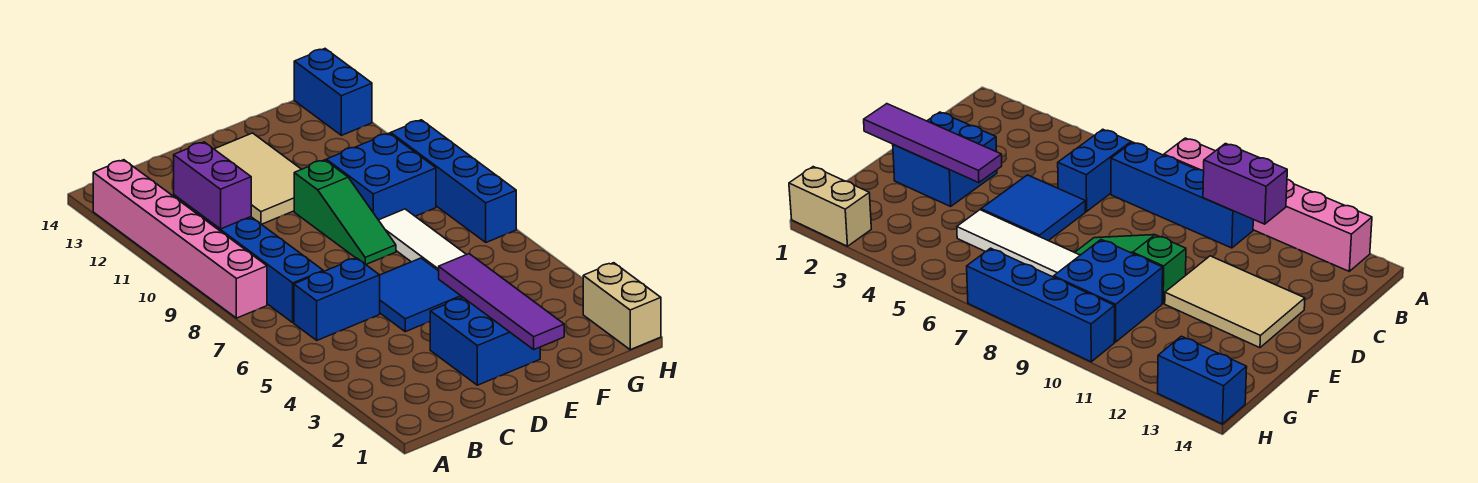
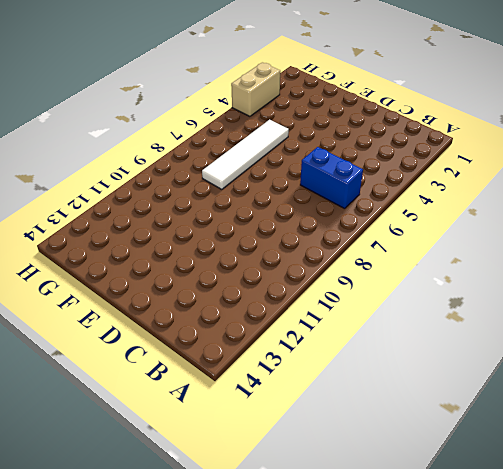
tan brick H3:H4 level 1 -> tan brick H1:H2 level 1
none -> pink brick A8:A13 level 1
none -> blue brick B7:B10 level 1
none -> blue brick D2:E3 level 1

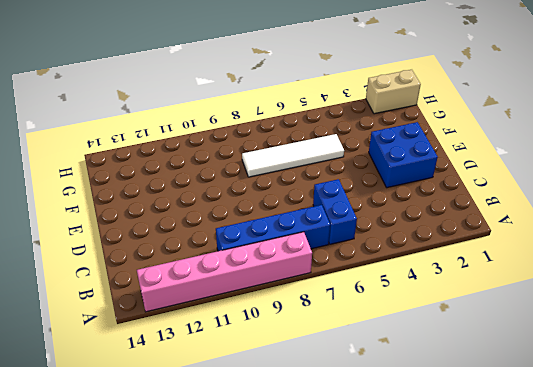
none -> blue tile D5:E6 level 1
none -> tan tile D11:E13 level 1
none -> green slope E8:E10 level 1 top 10

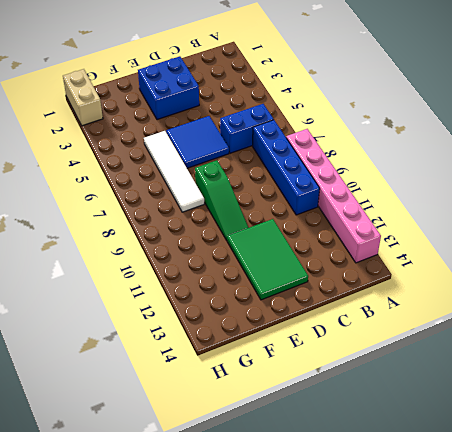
green tile D11:E13 level 1 -> tan tile D11:E13 level 1
green slope E8:E10 level 1 top 8 -> green slope E8:E10 level 1 top 10
none -> blue brick F9:G10 level 1
none -> blue brick H7:H10 level 1
none -> blue brick H13:H14 level 1

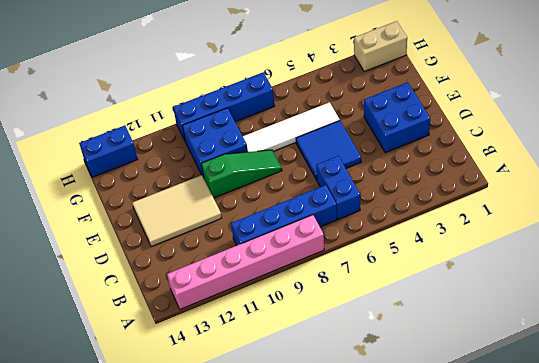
none -> purple brick B10:B11 level 2
none -> purple tile E1:E4 level 2

